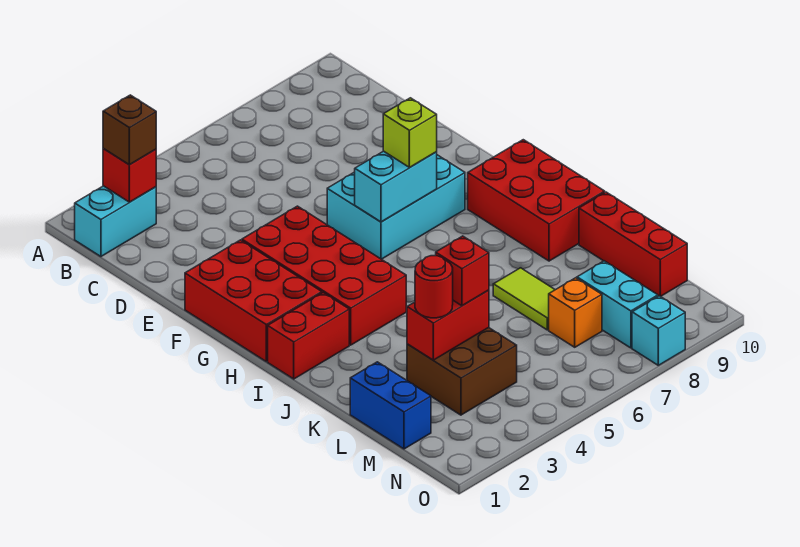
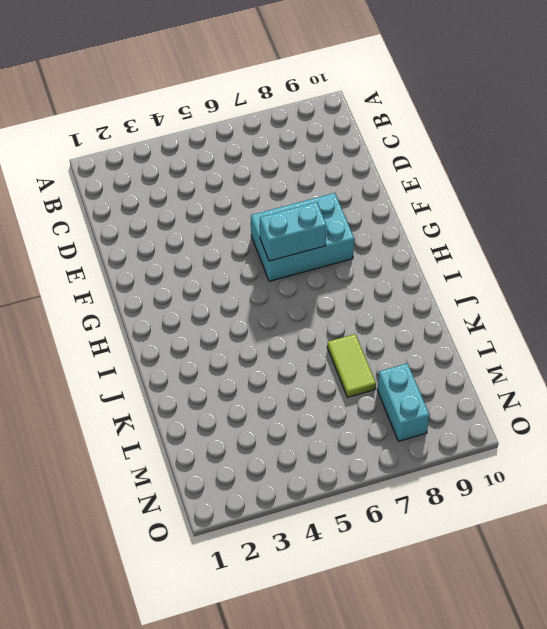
none -> cyan brick B1:B2 level 1
none -> red brick F1:H2 level 1
none -> red brick F3:I4 level 1

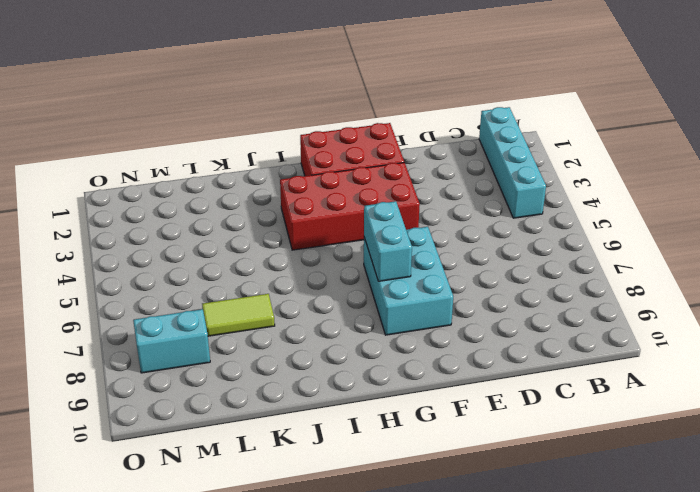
cyan brick B1:B4 level 1 -> cyan brick B1:B2 level 1
none -> red brick H9:J10 level 1
none -> red brick I1:I2 level 1
none -> red brick K10:M10 level 1

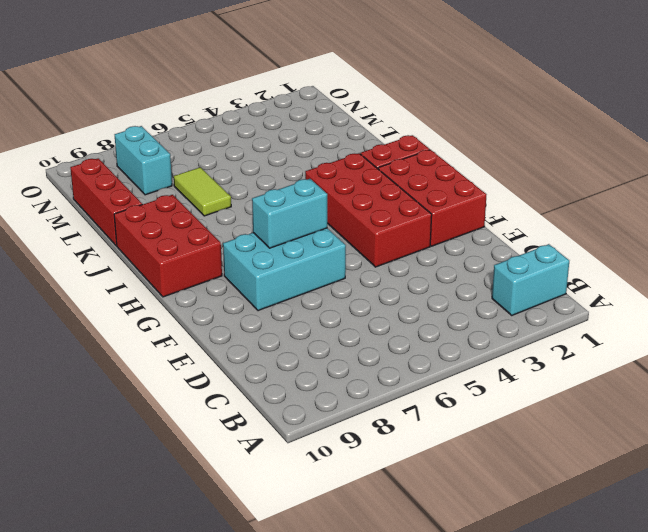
none -> blue brick L1:M1 level 1
none -> brown brick L3:M4 level 1
none -> orange brick M7 level 1

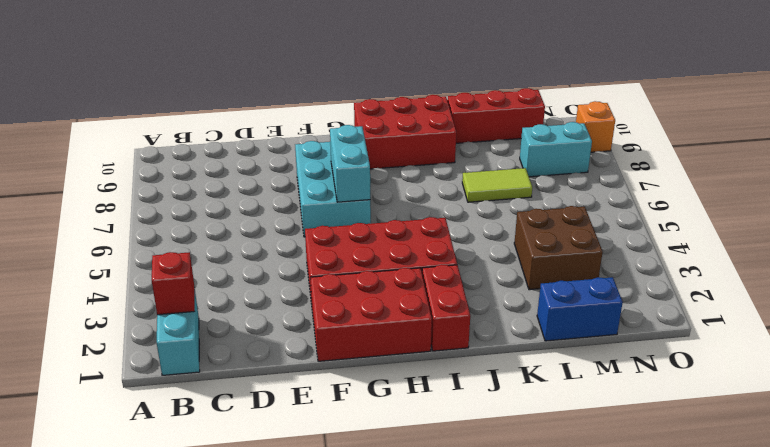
orange brick O9 level 1 -> orange brick M7 level 1
none -> cyan brick O8 level 1
none -> red brick L3:L4 level 2
none -> brown brick B2 level 3

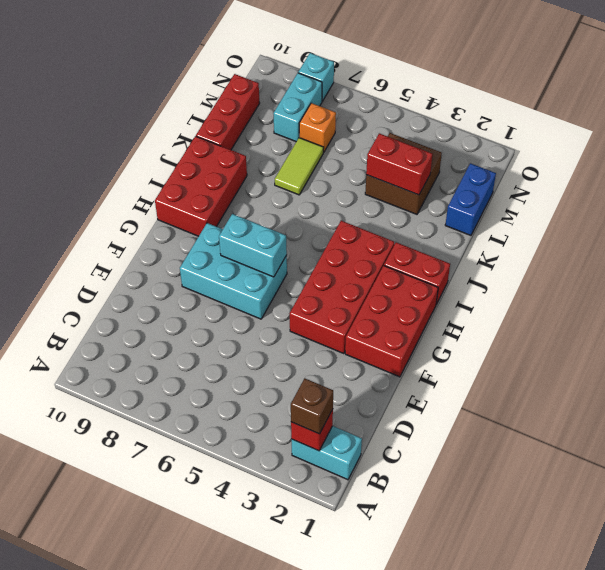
none -> lime brick G7 level 3
none -> red round brick L3 level 3
none -> red brick L4 level 3

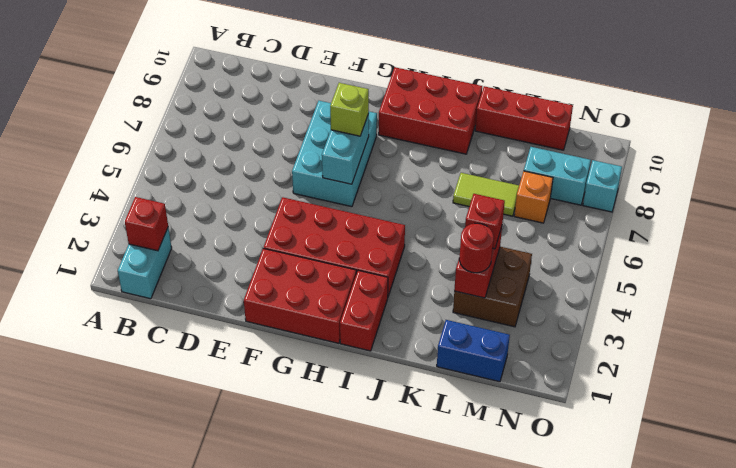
none -> brown brick B2 level 3

